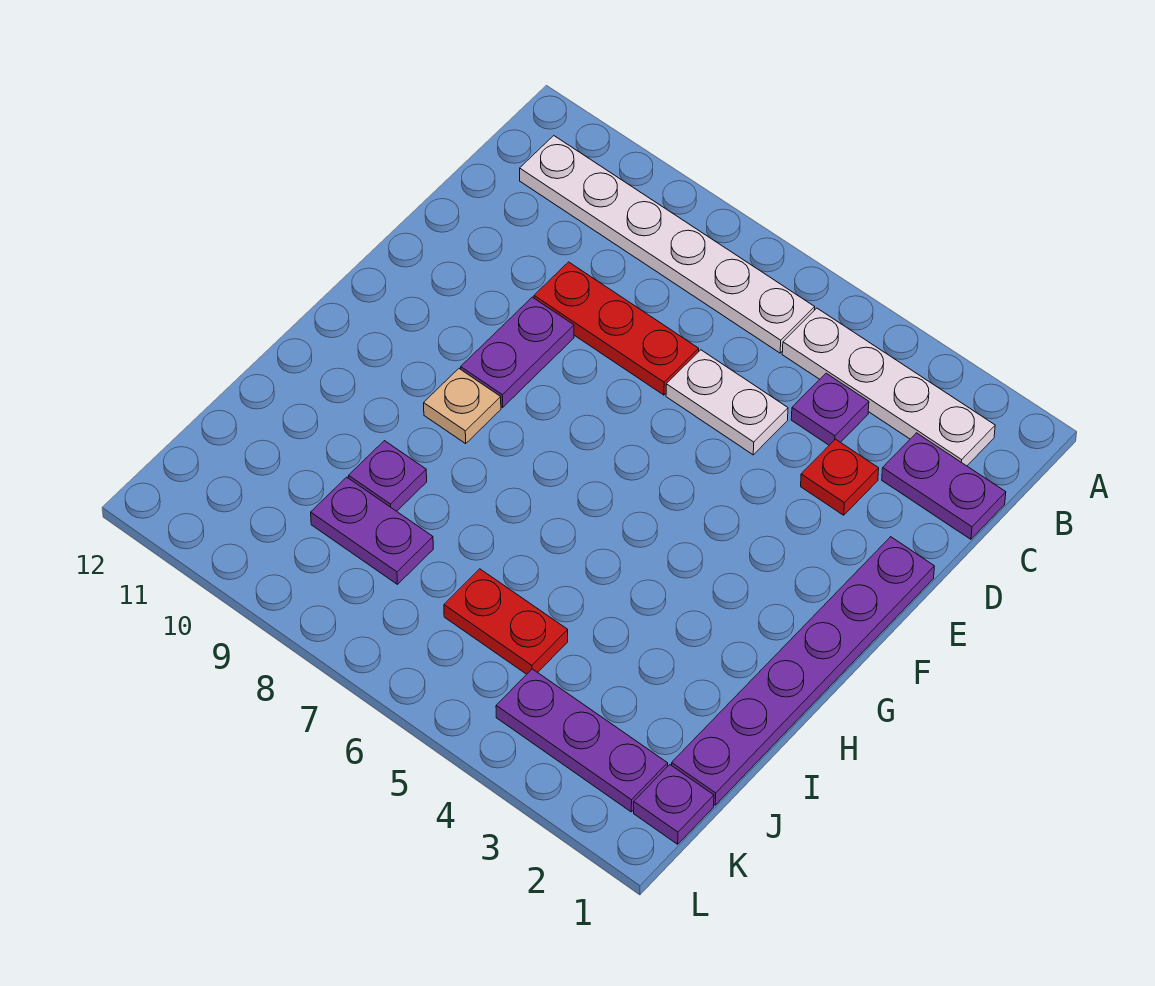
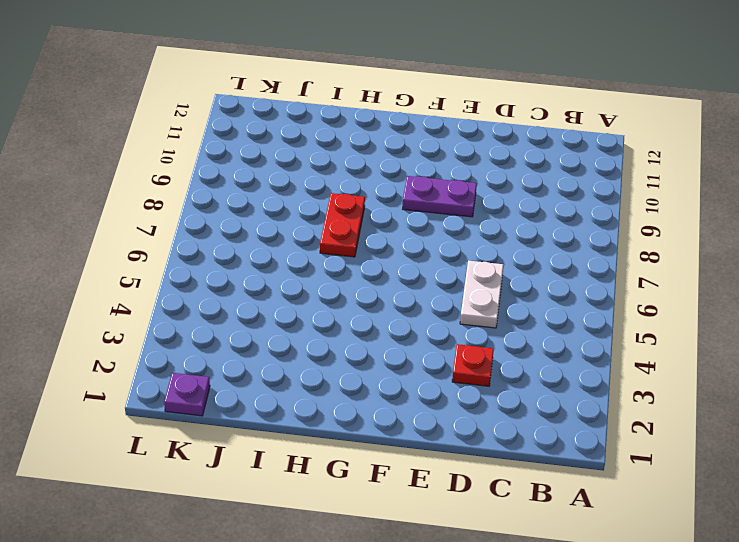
red plate H7:H8 level 1 -> red plate J5:J6 level 1
none -> white plate B2:B5 level 1
none -> white plate B6:B11 level 1
none -> purple plate C1:C2 level 1

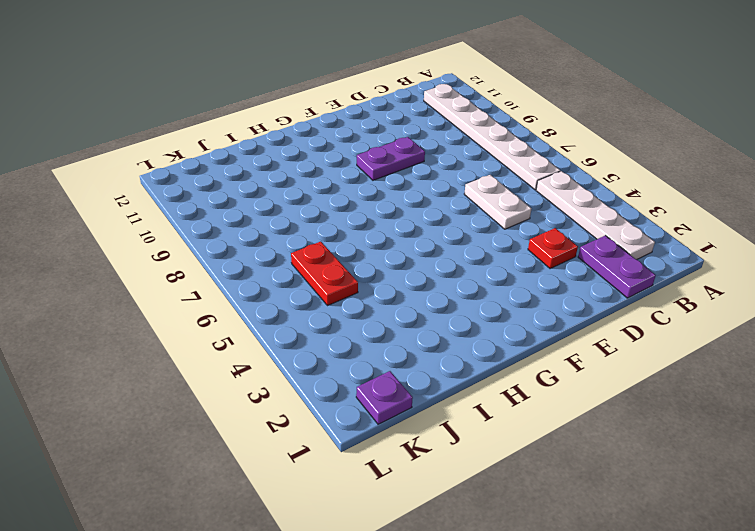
none -> purple plate C4 level 1
none -> red plate D7:D9 level 1
none -> purple plate E1:J1 level 1

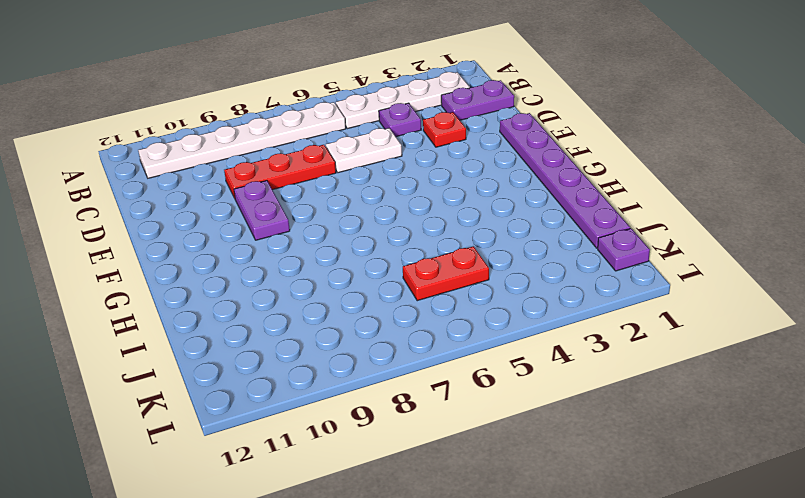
none -> tan plate G9 level 1
none -> purple plate I9 level 1
none -> purple plate J8:J9 level 1

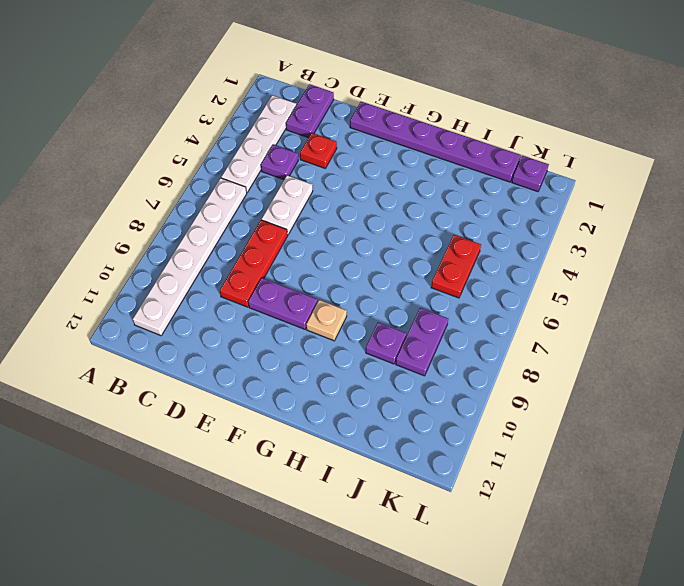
none -> purple plate K2:K4 level 1

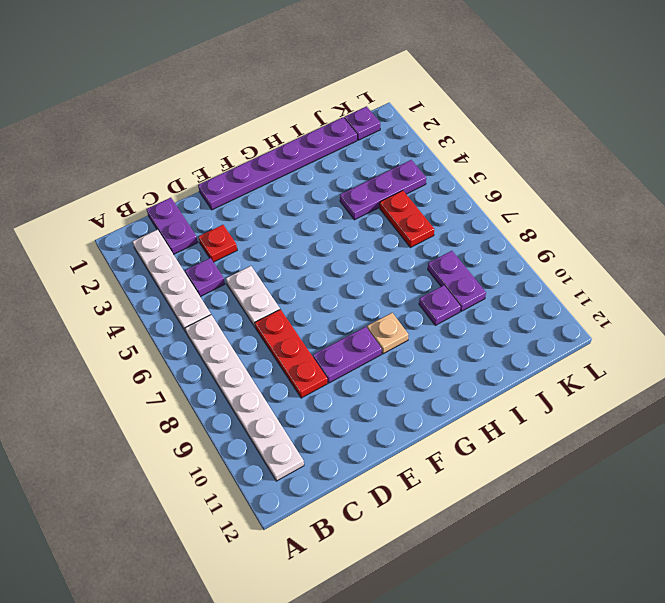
purple plate I4:K4 level 1 -> purple plate K2:K4 level 1

